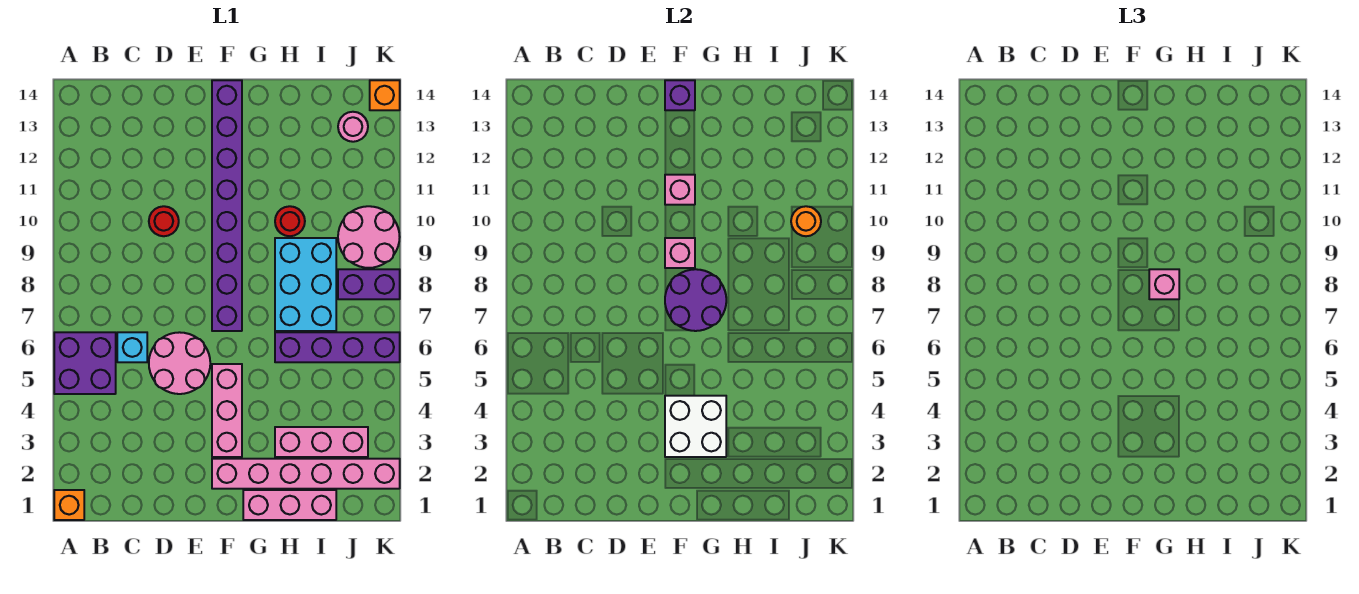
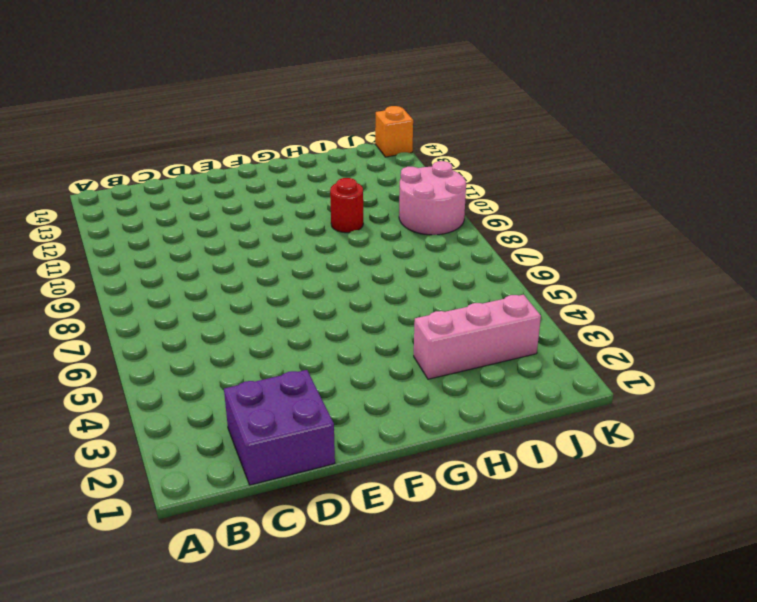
purple brick C1:D2 level 1 -> purple brick A5:B6 level 1
none -> orange brick A1 level 1
none -> cyan brick C6 level 1
none -> pink round brick D5:E6 level 1

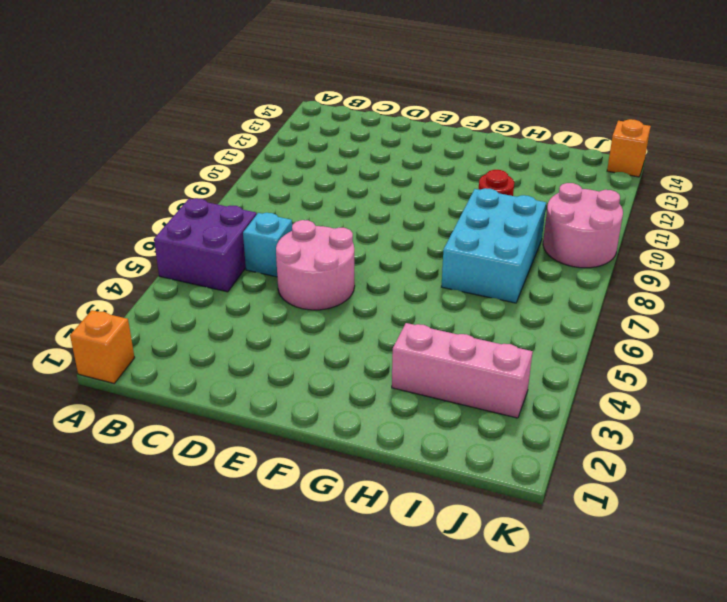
none -> red round brick D10 level 1
none -> pink brick F2:K2 level 1
none -> pink brick F3:F5 level 1

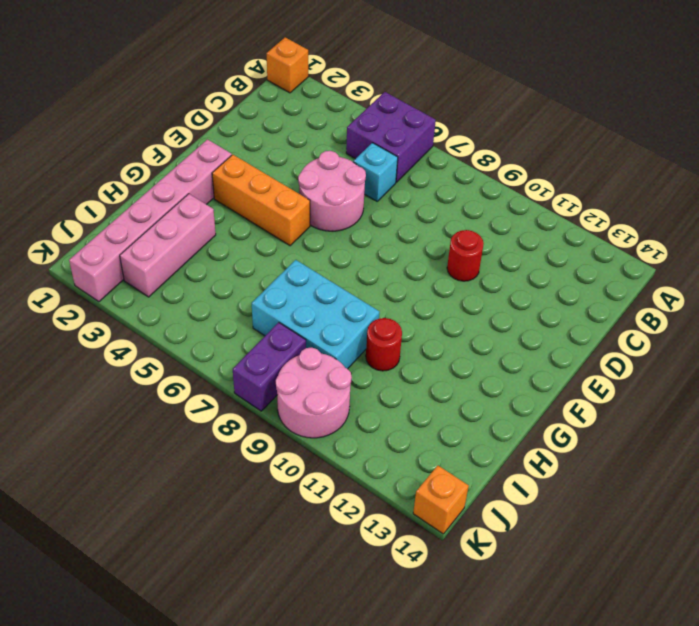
orange brick F3:F5 level 1 -> pink brick F3:F5 level 1
none -> purple brick F7:F14 level 1
none -> pink brick G1:I1 level 1
none -> purple brick H6:K6 level 1

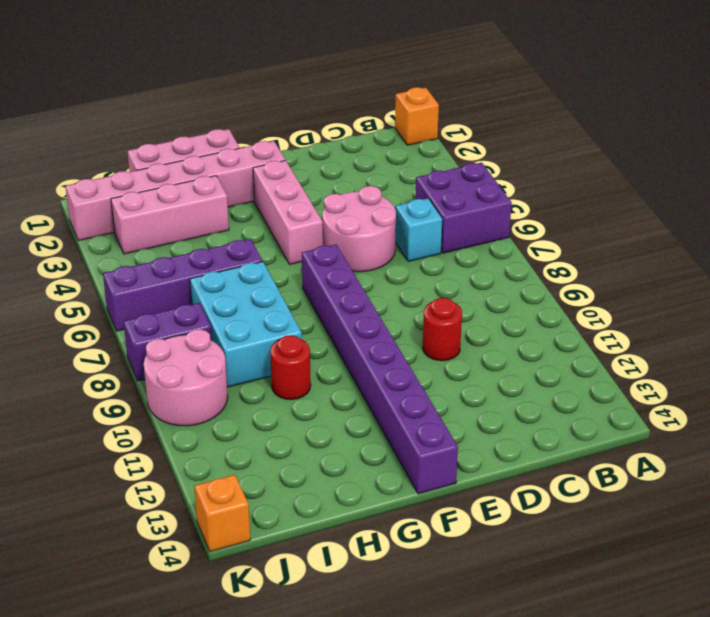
none -> pink round brick J13 level 1
none -> white brick F3:G4 level 2
none -> purple round brick F7:G8 level 2

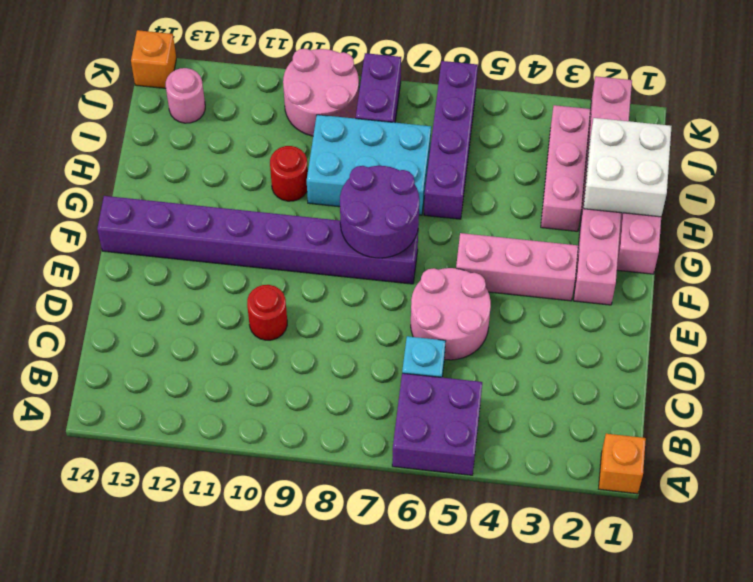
white brick H1:I2 level 2 -> white brick F3:G4 level 2
none -> pink brick F9 level 2
none -> pink brick F11 level 2
none -> purple brick F14 level 2

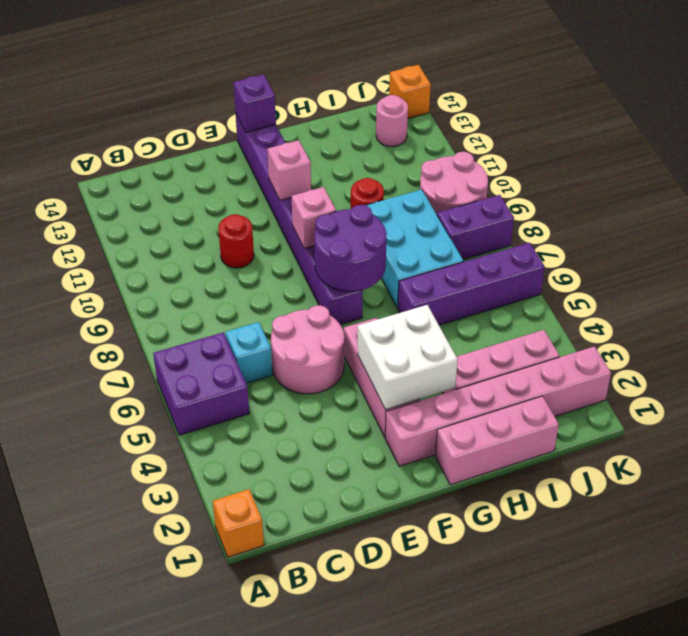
none -> orange round brick J10 level 2
none -> pink brick G8 level 3

